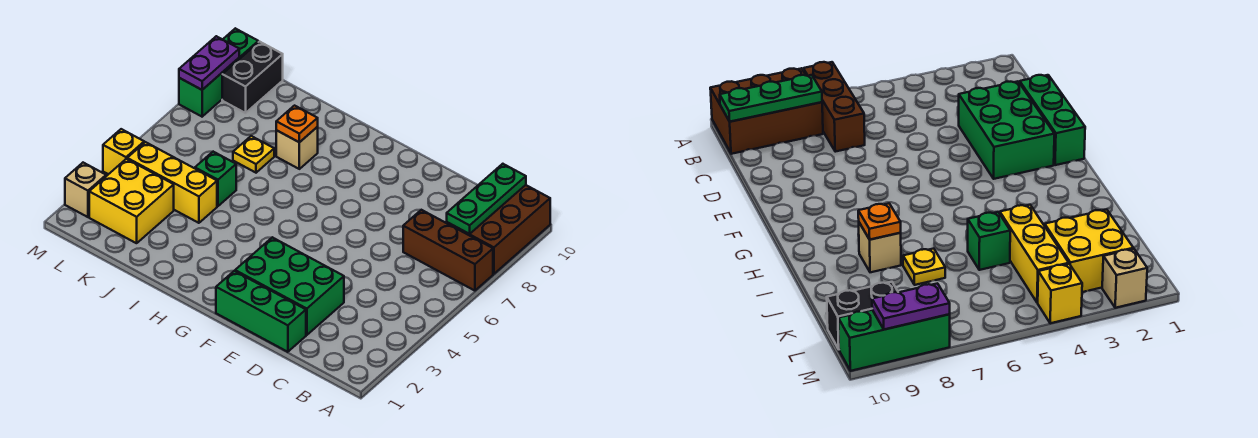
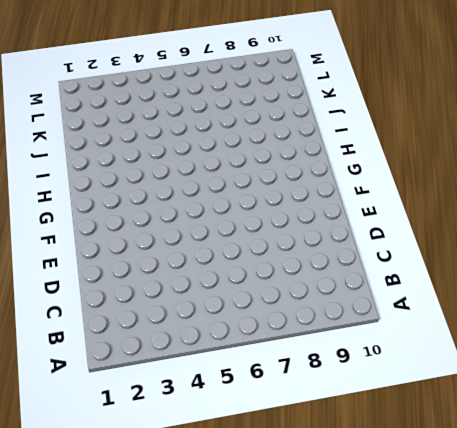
none -> brown brick A7:C7 level 1
none -> brown brick A8:B10 level 1
none -> green brick D1:F1 level 1

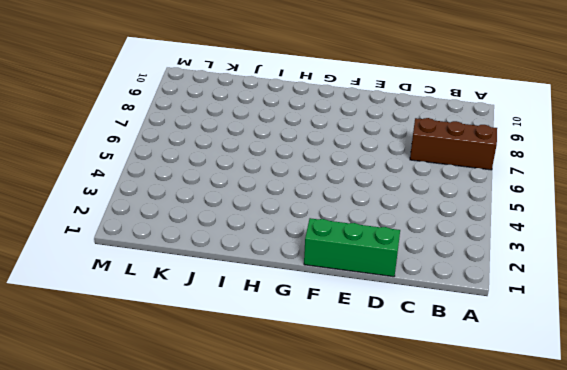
none -> brown brick A8:B10 level 1
none -> green brick D2:F3 level 1
none -> tan brick I8 level 1

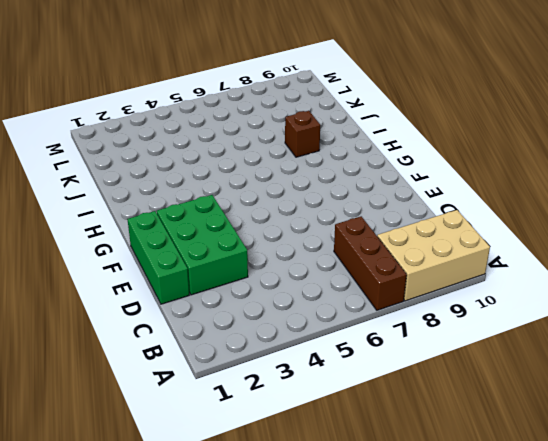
tan brick A8:B10 level 1 -> brown brick A8:B10 level 1
brown brick I8 level 1 -> tan brick I8 level 1
none -> yellow brick J4:L4 level 1
none -> green brick J5 level 1
none -> yellow plate J7 level 1

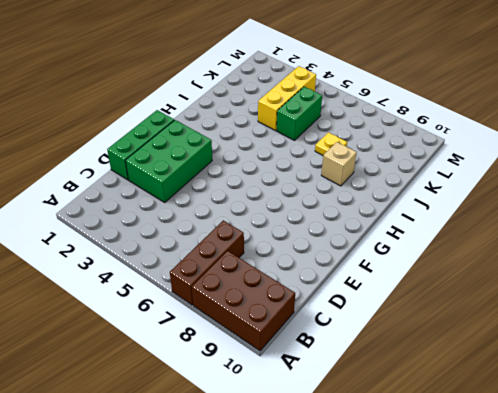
green brick J5:K5 level 1 -> green brick J5 level 1
none -> yellow brick K2:L3 level 1
none -> black brick L9:L10 level 1
none -> tan brick M2 level 1

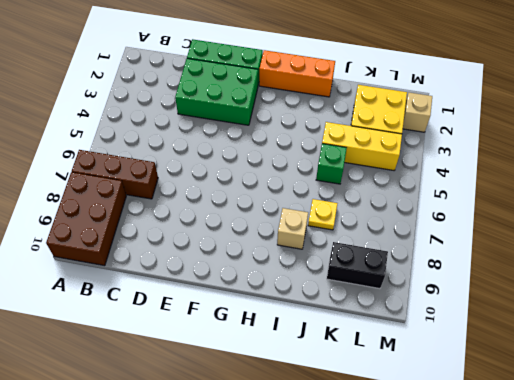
orange brick G1:I1 level 1 -> none
black brick K9:L9 level 1 -> black brick L9:L10 level 1
none -> yellow brick M4 level 1
none -> green brick M8:M10 level 1
none -> green plate B8:B10 level 2

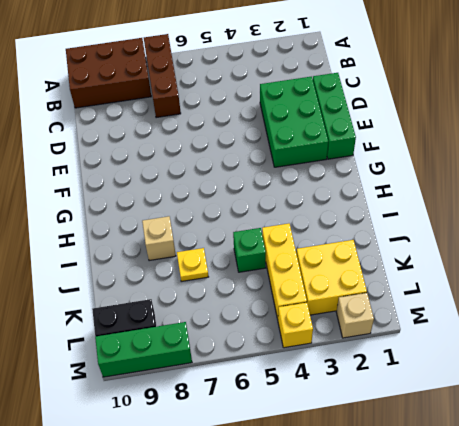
none -> green plate B8:B10 level 2
none -> orange plate I8 level 2
none -> purple plate M8:M9 level 2

